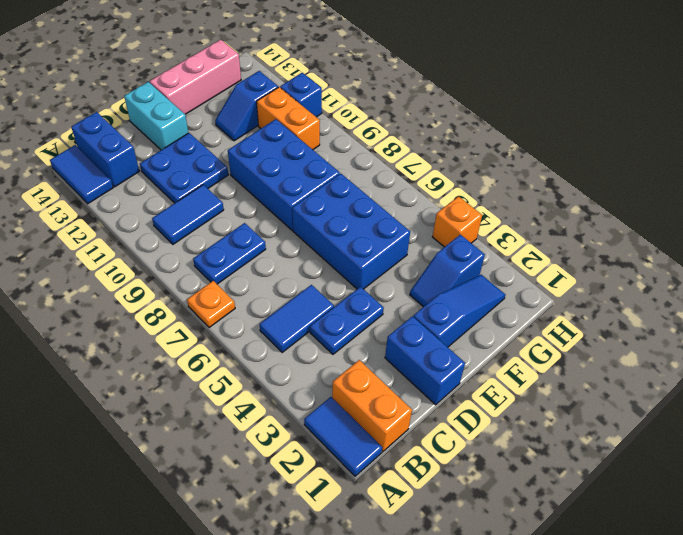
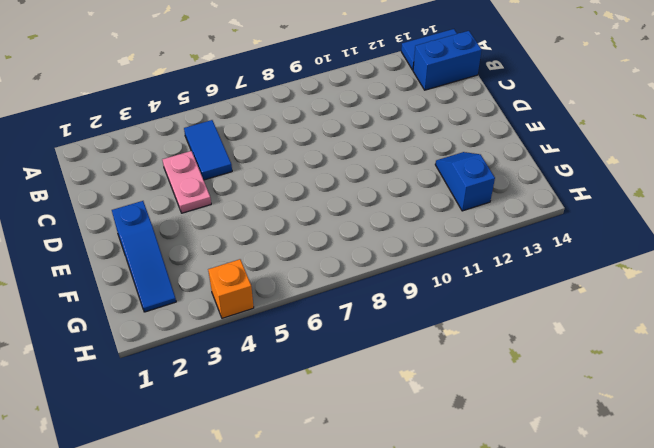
pink plate C4:D4 level 1 -> blue plate C4:D4 level 1
none -> blue tile A1:A2 level 1
none -> orange plate A7 level 1
none -> orange brick B1:B2 level 1

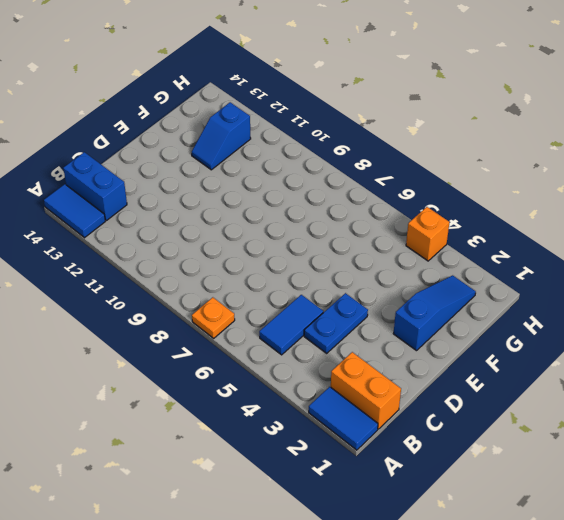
none -> blue plate B8:C8 level 1
none -> blue tile B10:C10 level 1
none -> blue plate C11:D12 level 1

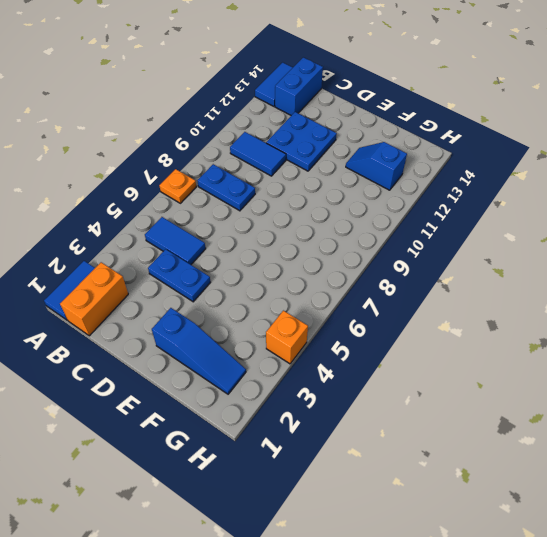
none -> blue brick D1:D2 level 1
none -> cyan brick D13:D14 level 1
none -> blue brick E5:F7 level 1

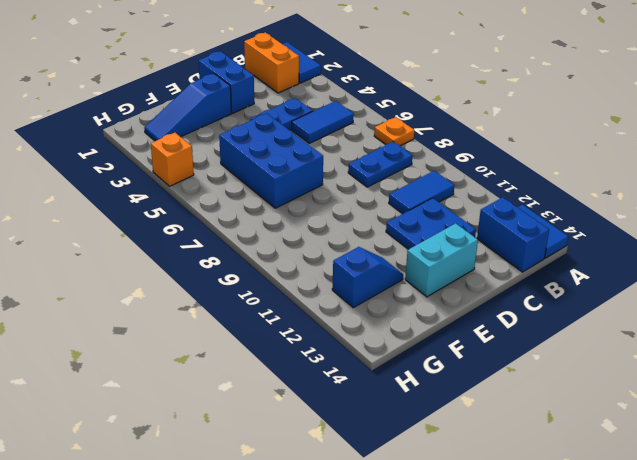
cyan brick D13:E13 level 1 -> cyan brick D13:D14 level 1
none -> blue brick E8:F10 level 1
none -> pink brick E14:G14 level 1
none -> blue slope F3:G3 level 1 top G

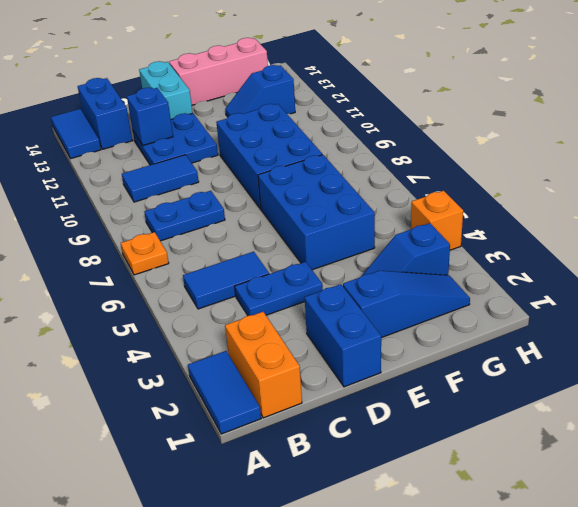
blue brick C12 level 2 -> blue brick H11 level 1
none -> orange brick G10:G11 level 1

